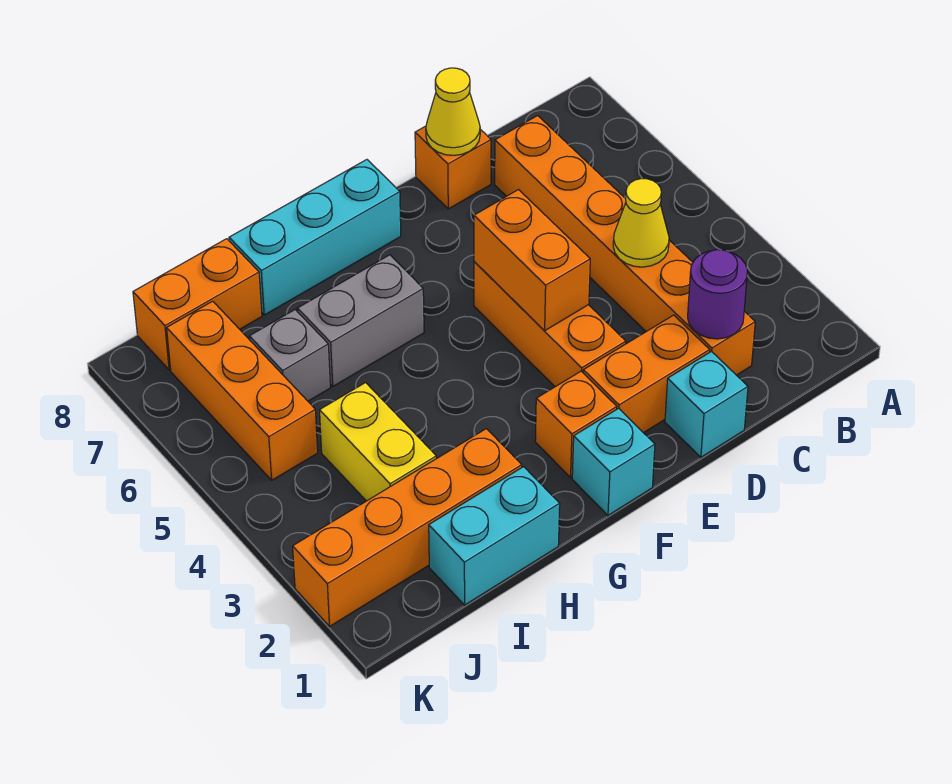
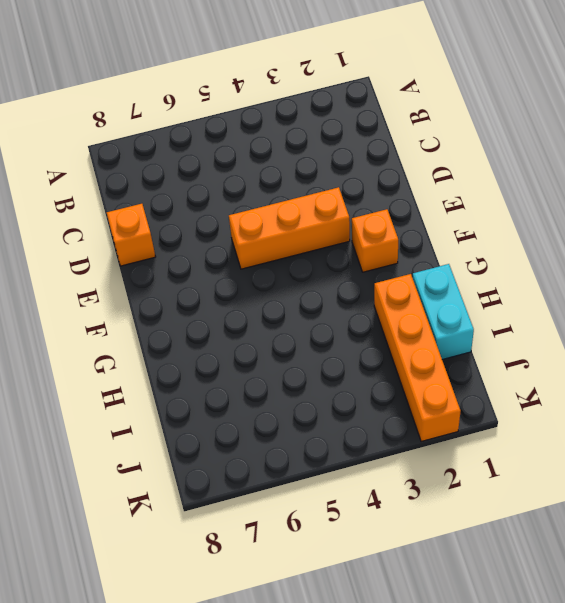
none -> orange brick C2:C7 level 1
none -> cyan brick D1 level 1
none -> orange brick D2:E2 level 1

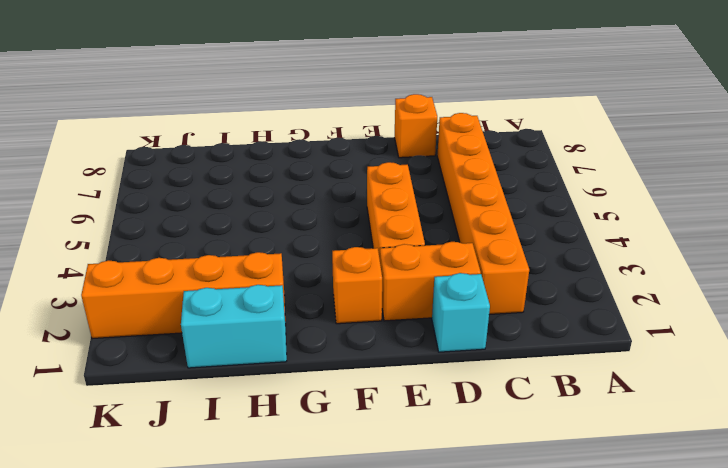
none -> cyan brick F1 level 1
none -> cyan brick F8:H8 level 1
none -> grey brick G6:H6 level 1

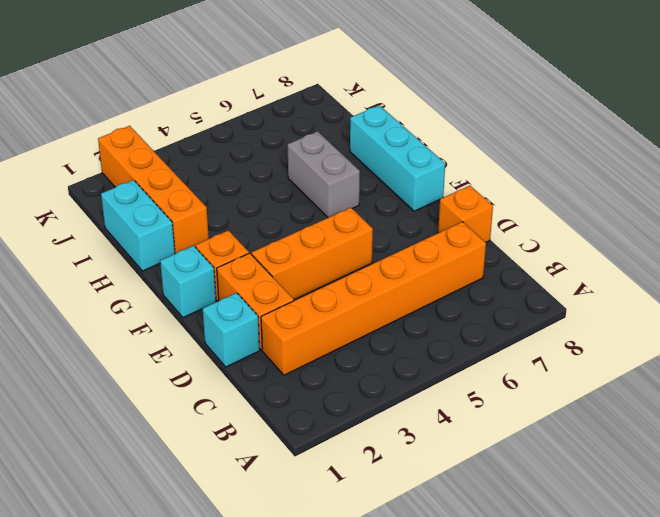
none -> yellow brick I3:I4 level 1
none -> grey brick I6 level 1
none -> orange brick I8:J8 level 1

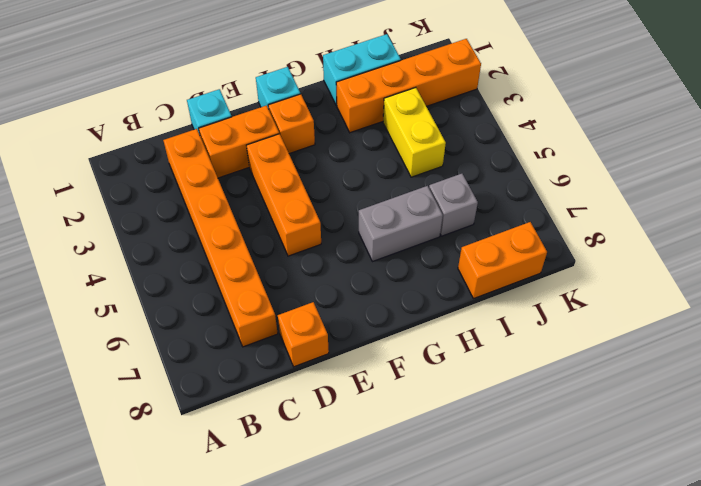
none -> cyan brick F8:H8 level 1
none -> orange brick J5:J7 level 1
none -> purple round brick C2 level 2

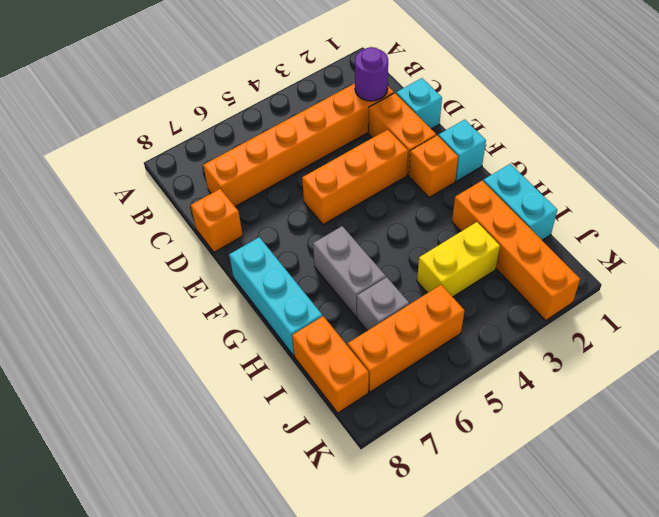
none -> yellow cone C4 level 2
none -> yellow cone D8 level 2
none -> orange brick E4:E5 level 2

